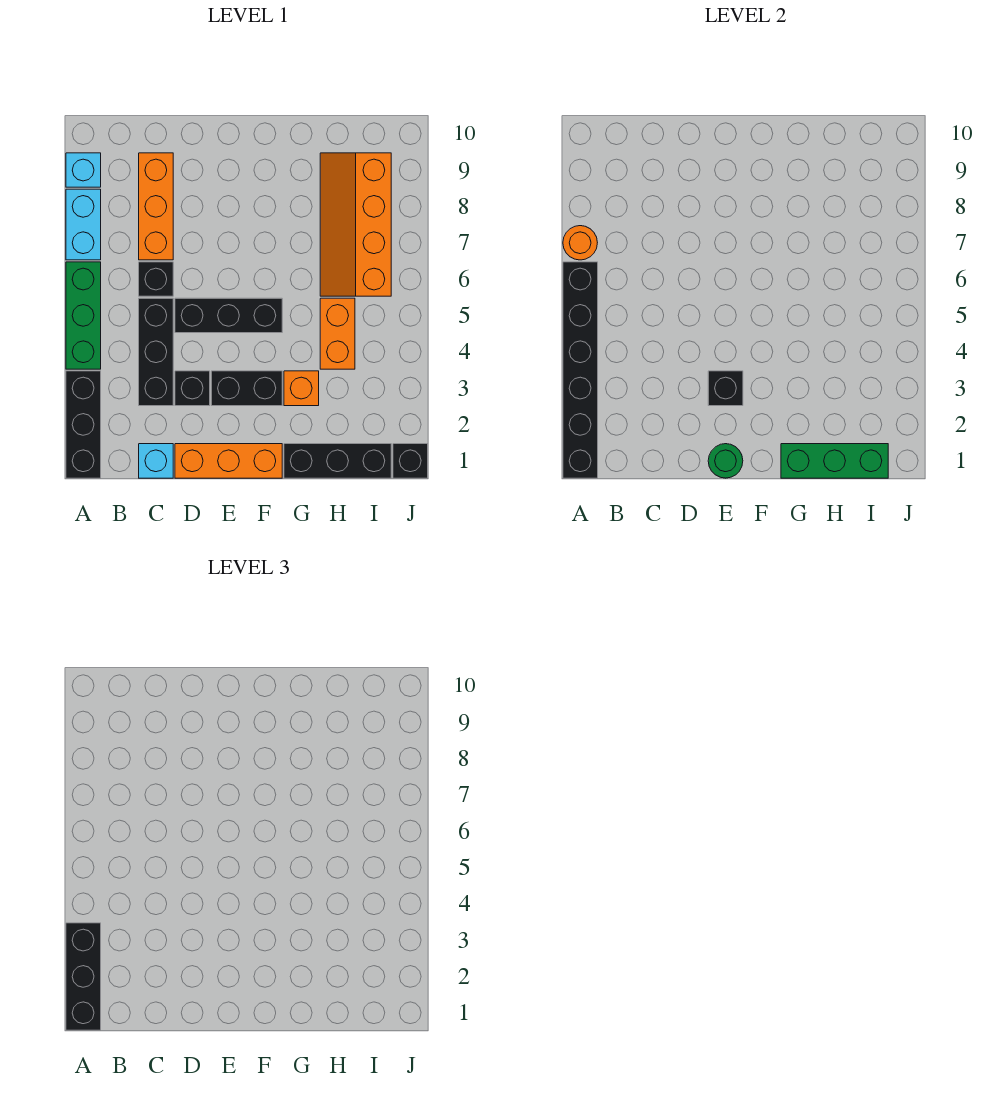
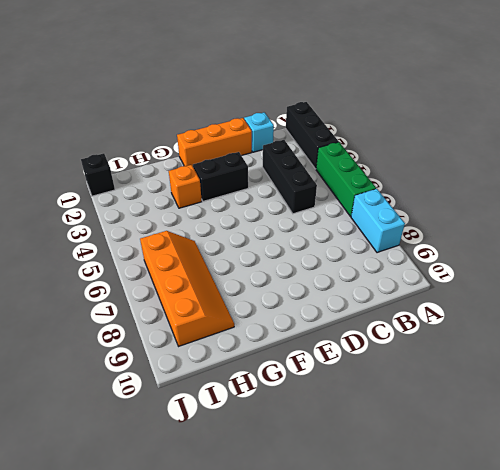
none -> cyan brick A9 level 1
none -> black brick C6 level 1
none -> orange brick C7:C9 level 1

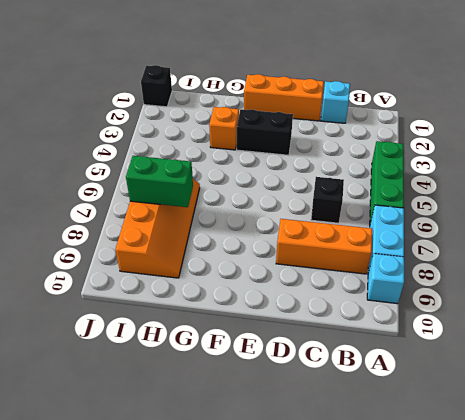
orange brick B8:D8 level 1 -> orange brick C7:C9 level 1
green brick H7:I7 level 2 -> none
none -> black brick A1:A3 level 1
none -> black brick C3:C5 level 1
none -> black brick D3 level 1

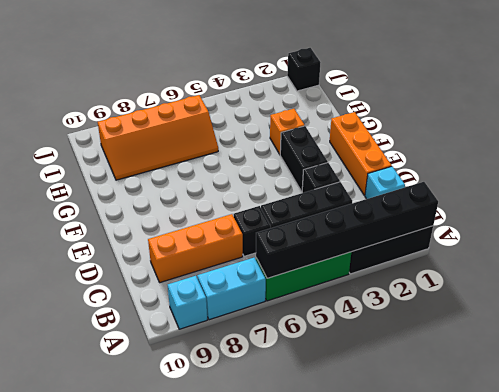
none -> black brick D5:F5 level 1
none -> black brick G1:I1 level 1
none -> orange brick H4:H5 level 1

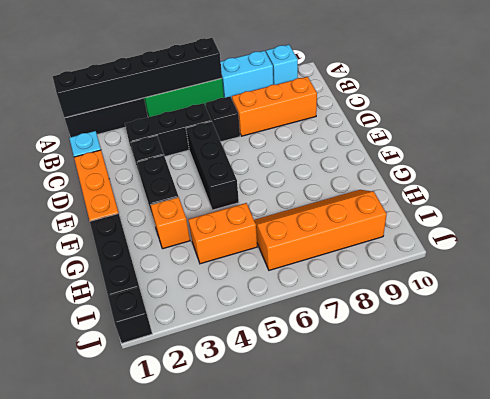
none -> orange round brick A7 level 2
none -> green round brick E1 level 2
none -> black brick E3 level 2

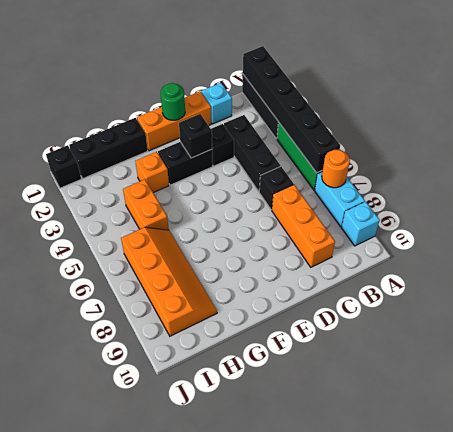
none -> black brick D5:F5 level 1
none -> green brick G1:I1 level 2
none -> black brick A1:A3 level 3

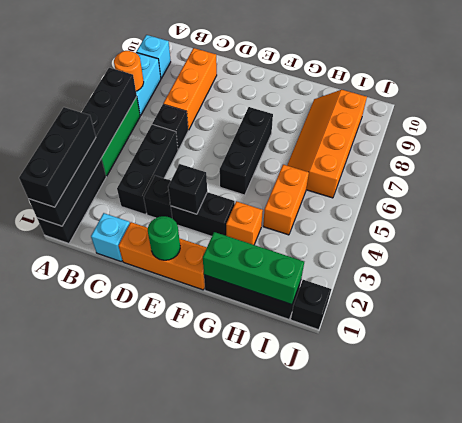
black brick F5:F7 level 1 -> black brick D5:F5 level 1

